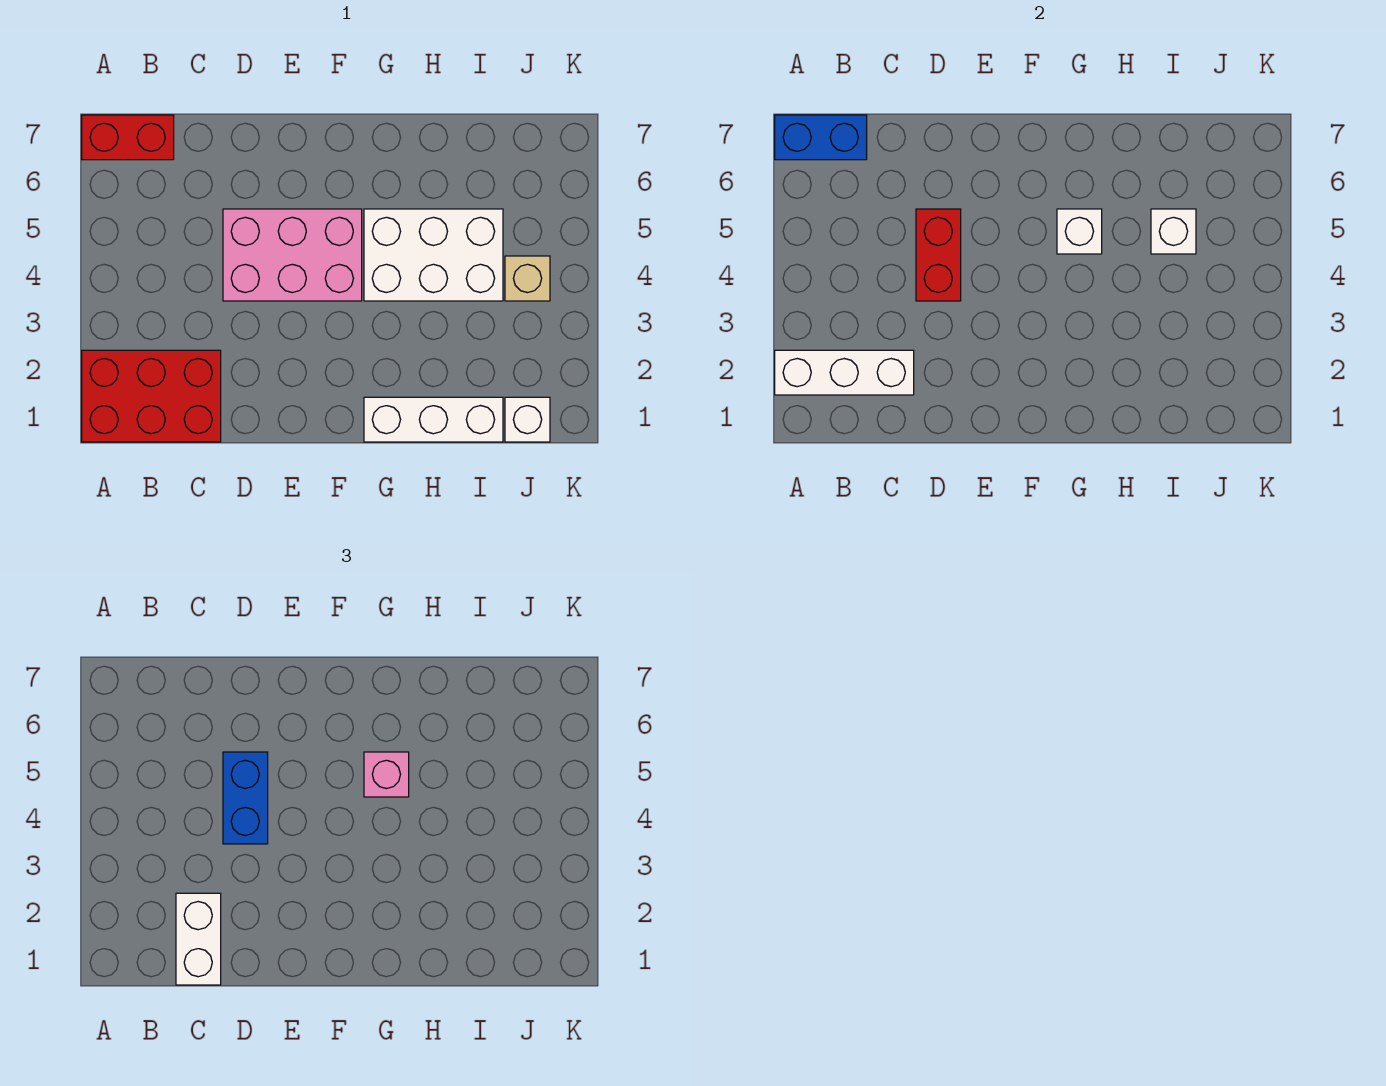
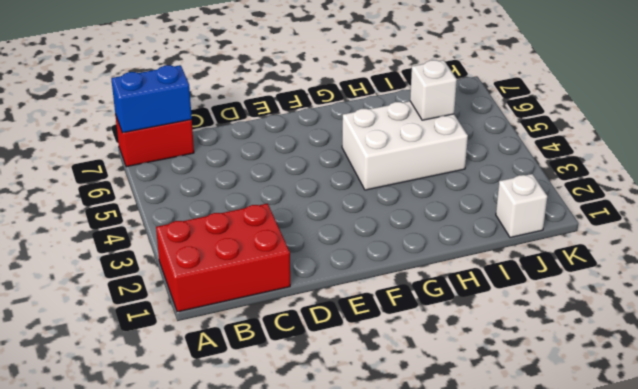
none -> pink brick D4:F5 level 1
none -> white brick G1:I1 level 1
none -> tan brick J4 level 1

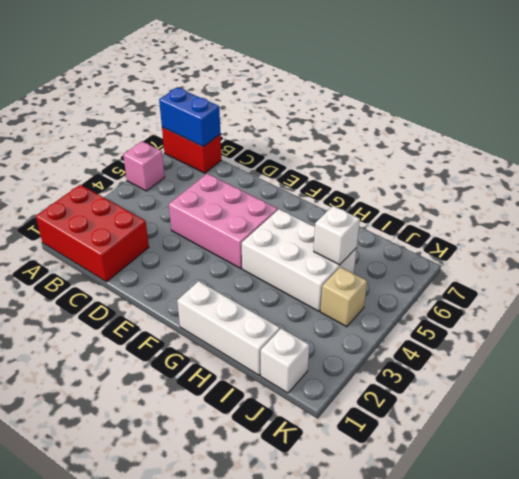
pink brick A5 level 1 -> pink brick G5 level 3
none -> white brick A2:C2 level 2
none -> red brick D4:D5 level 2
none -> white brick G5 level 2

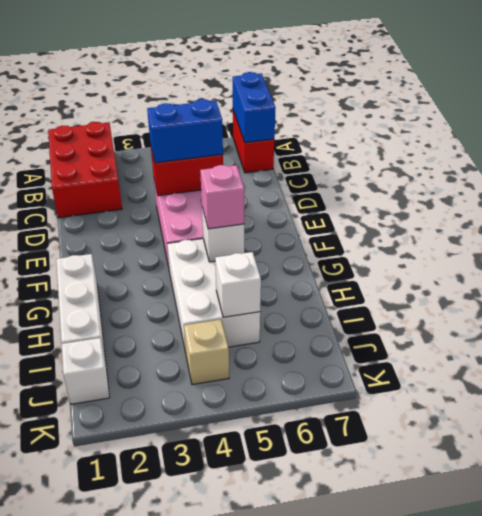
none -> white brick A2:C2 level 2
none -> white brick C1:C2 level 3

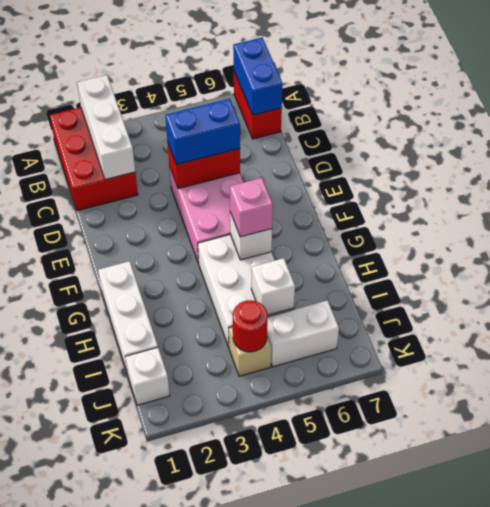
red round brick J4 level 2 -> none
white brick J5:J6 level 1 -> white brick C1:C2 level 3

